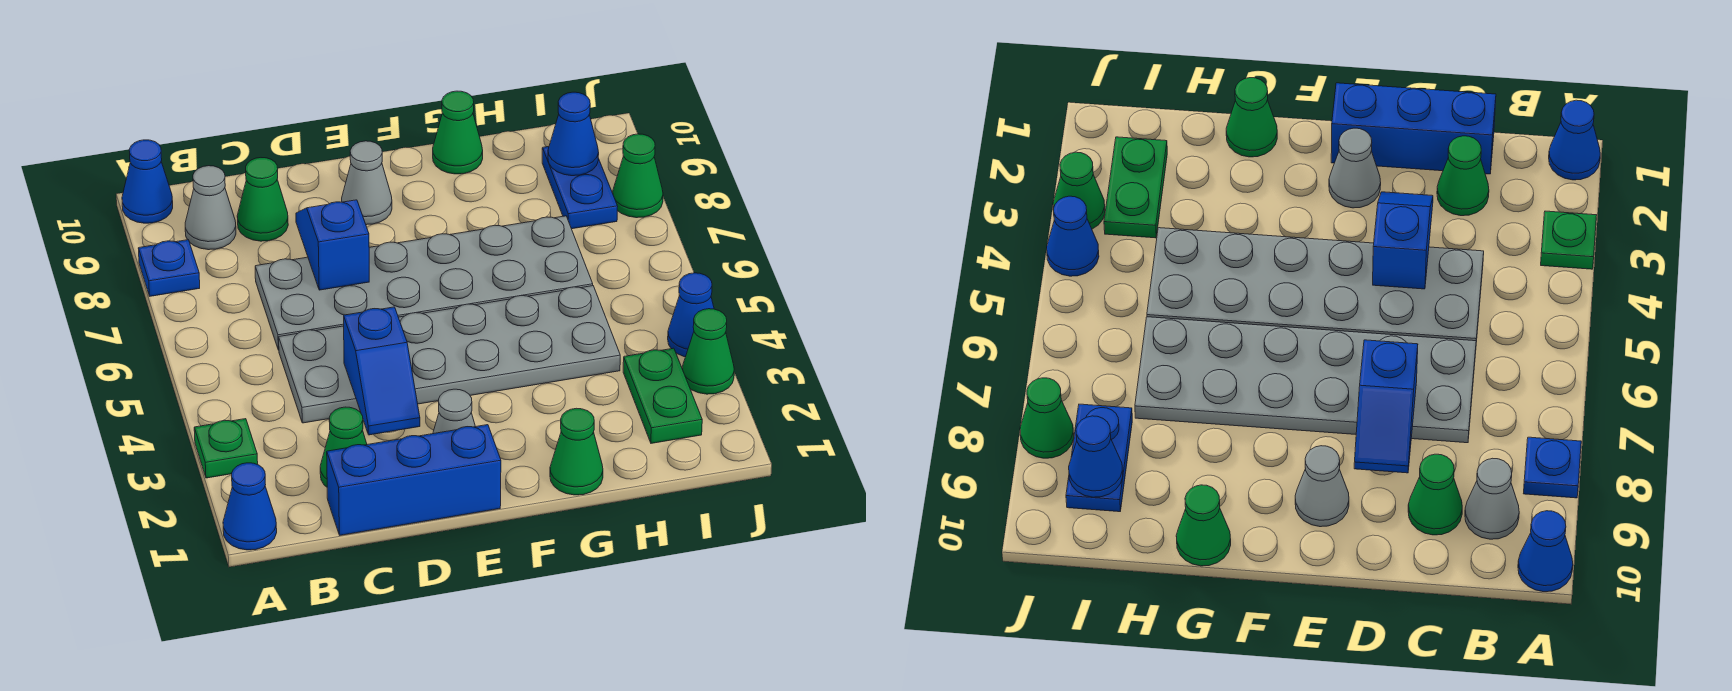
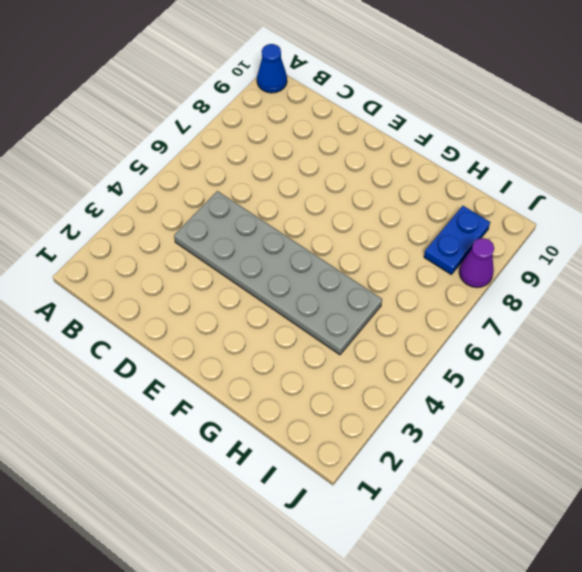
purple cone J8 level 1 -> green cone J8 level 1
none -> blue cone A1 level 1
none -> green plate A3 level 1
none -> blue plate A8 level 1

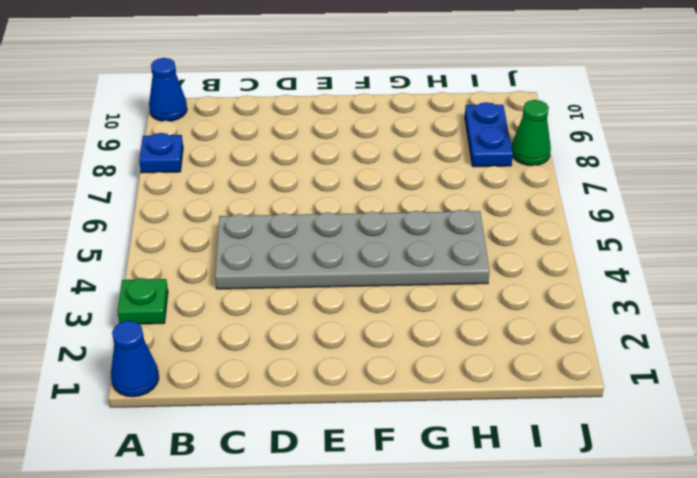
none -> grey cone B9 level 1
none -> blue brick C1:E1 level 1
none -> green cone C2 level 1

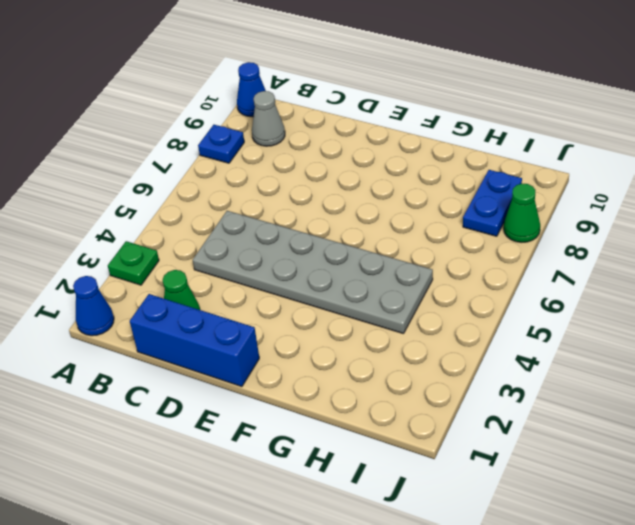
none -> grey plate C6:H7 level 1
none -> green cone C9 level 1
none -> grey cone E2 level 1

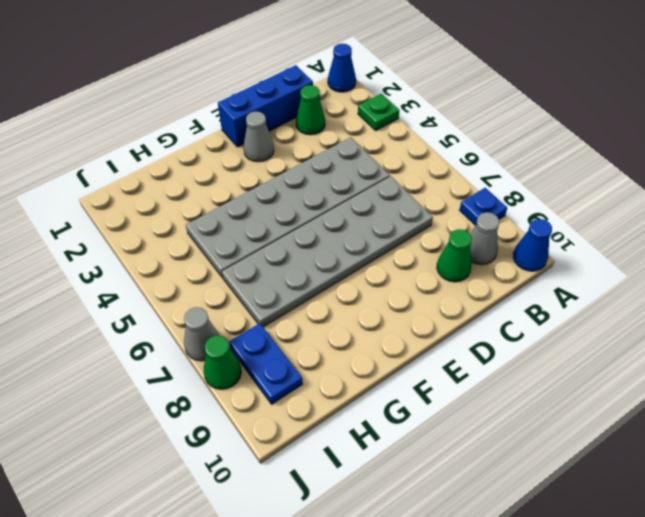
grey cone J7 level 1 -> grey cone E9 level 1
none -> green cone G1 level 1
none -> green cone G10 level 1
none -> green plate I2:I3 level 1

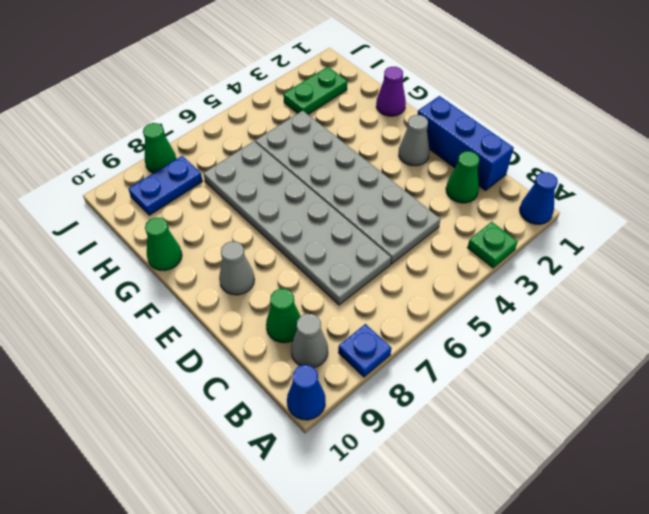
purple cone G1 level 1 -> green cone G1 level 1
none -> green cone J3 level 1
none -> blue cone J4 level 1
none -> blue slope D3:D4 level 2 top 4

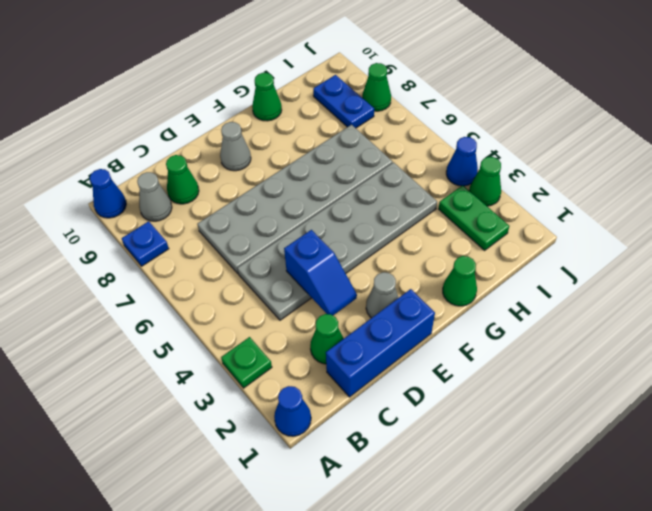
none -> blue slope D7:D8 level 2 top 7
none -> blue cone I9 level 2

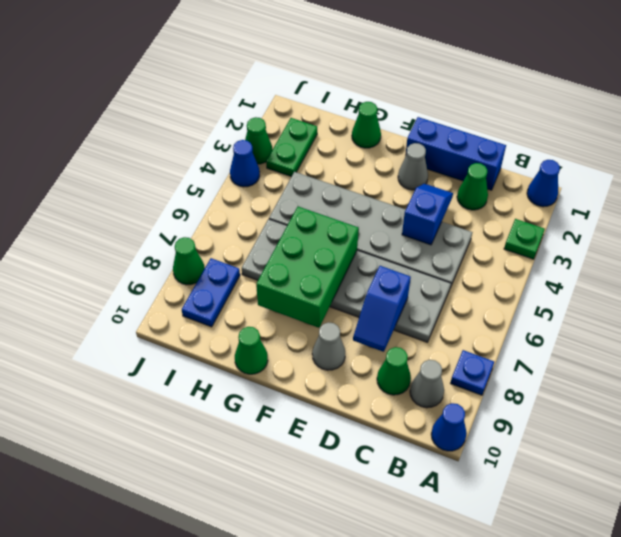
green brick F6:G8 level 2 -> none
none -> blue cone I9 level 2

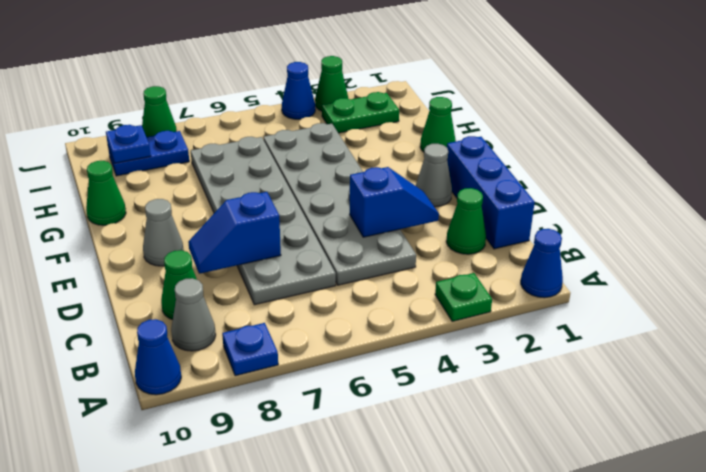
blue plate I9 level 2 -> blue cone I9 level 2

